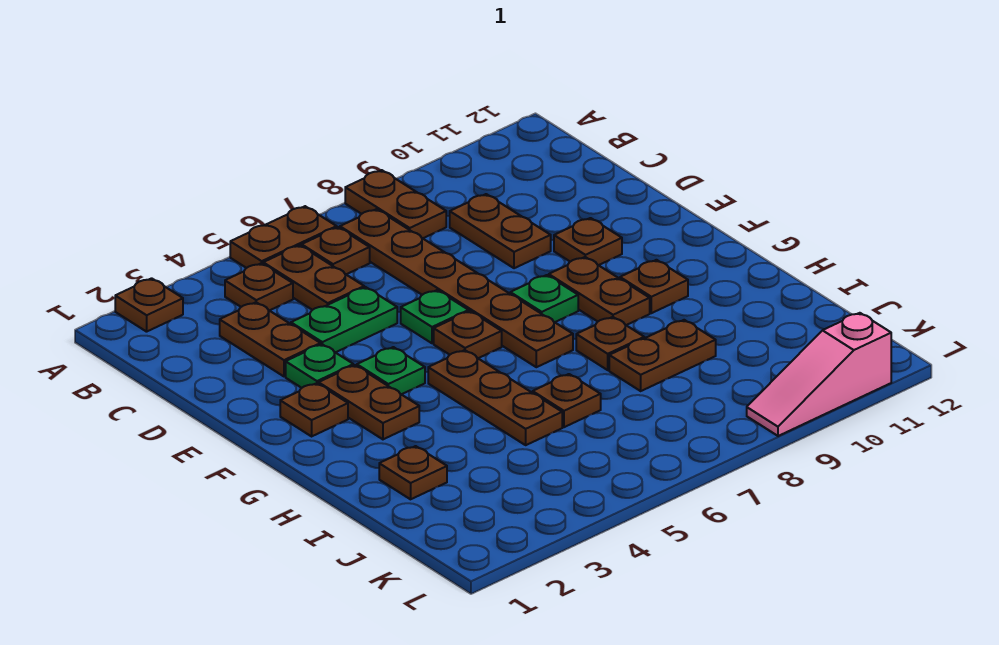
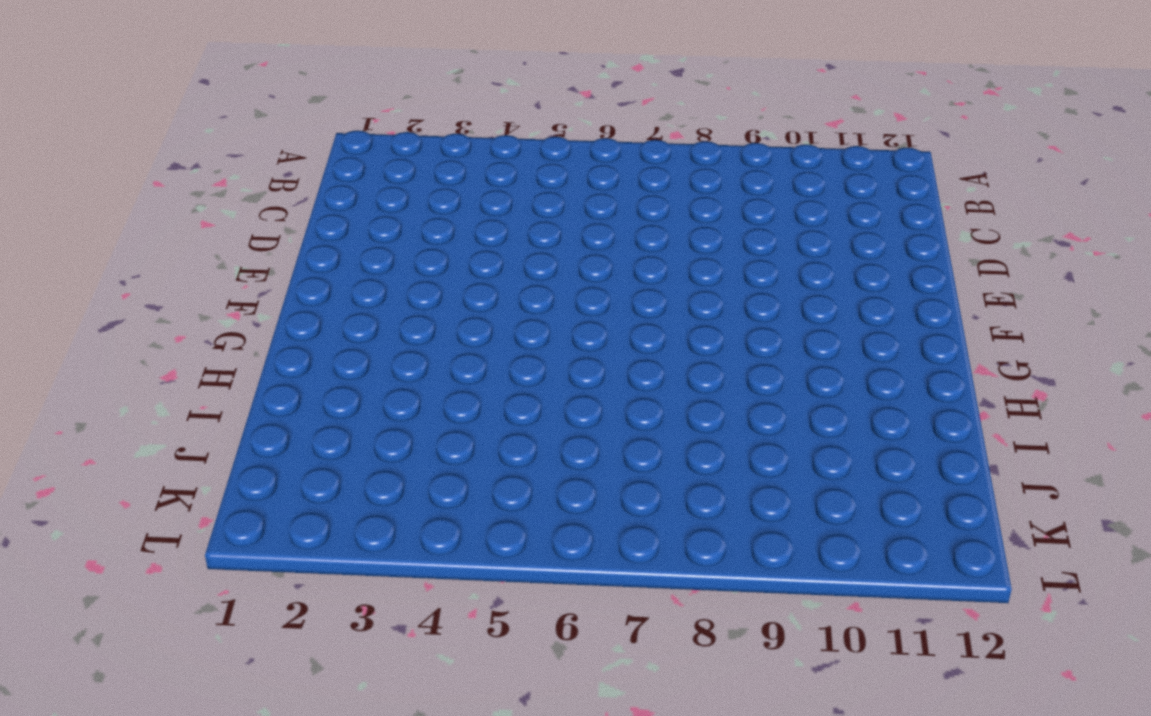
none -> brown plate A2 level 1
none -> brown plate A5:A6 level 1
none -> brown plate A8:B8 level 1

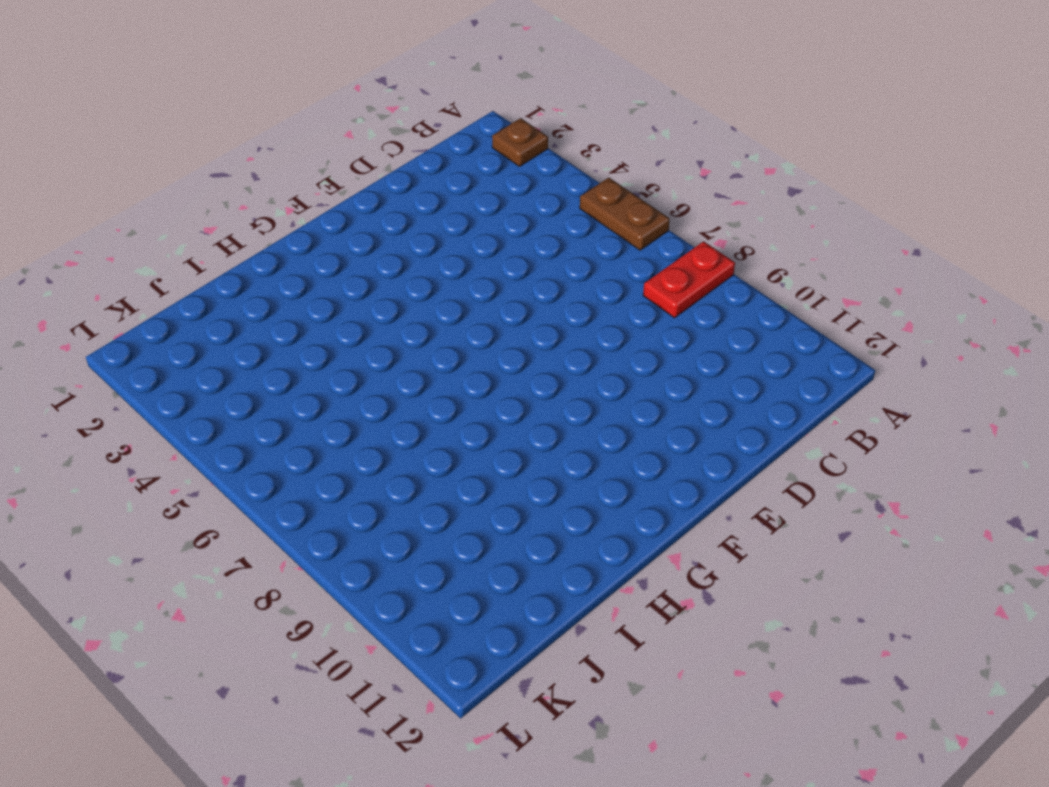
red plate A8:B8 level 1 -> brown plate A8:B8 level 1
none -> brown plate B4 level 1
none -> brown plate B5:C5 level 1
none -> brown plate B6 level 1

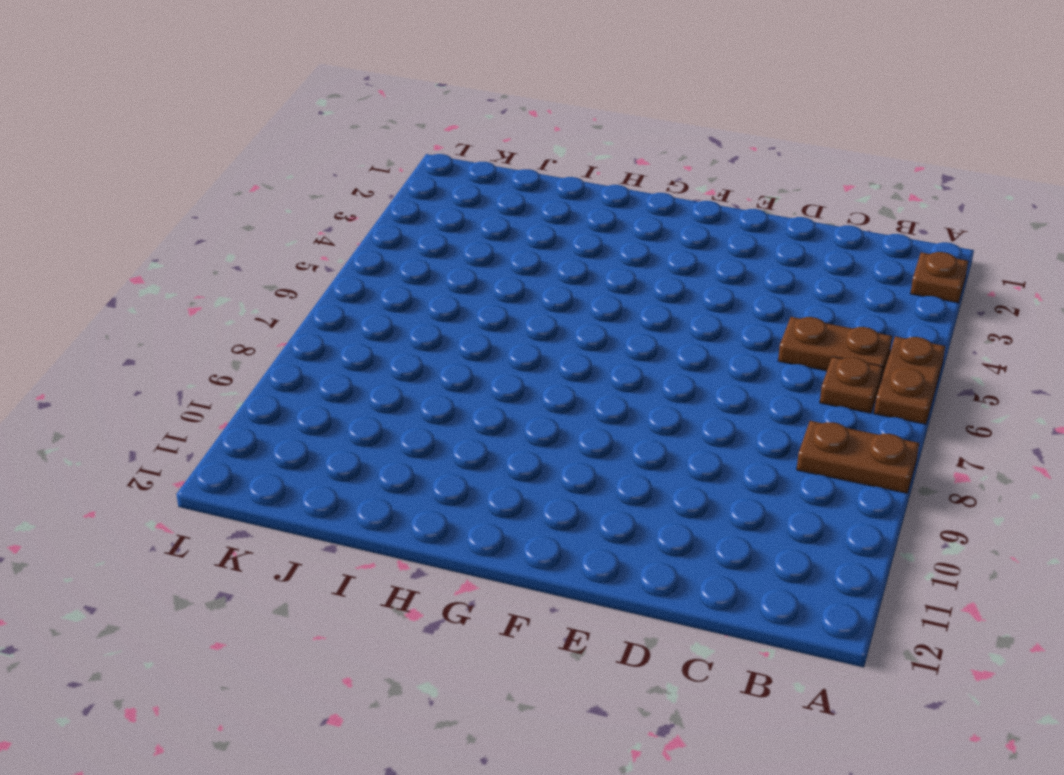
none -> brown plate B4 level 1
none -> brown plate B7:G7 level 1
none -> brown plate C3:D3 level 1

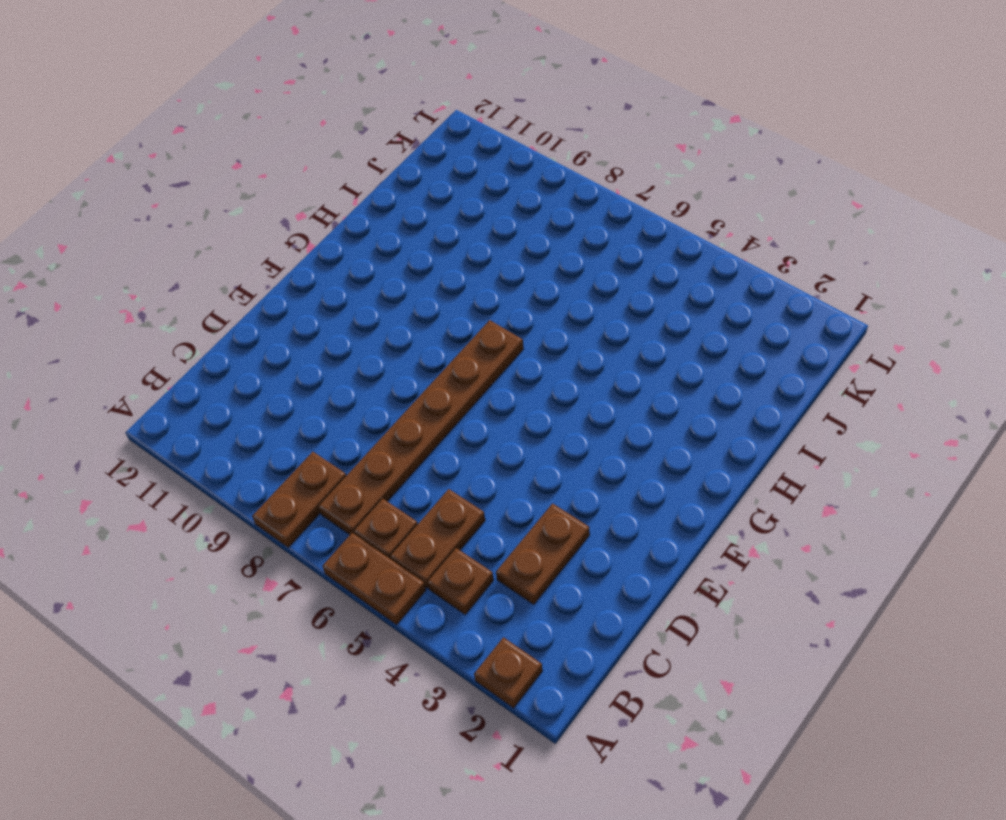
none -> brown plate C9:D9 level 1
none -> green plate D4:D5 level 1
none -> green plate E3 level 1

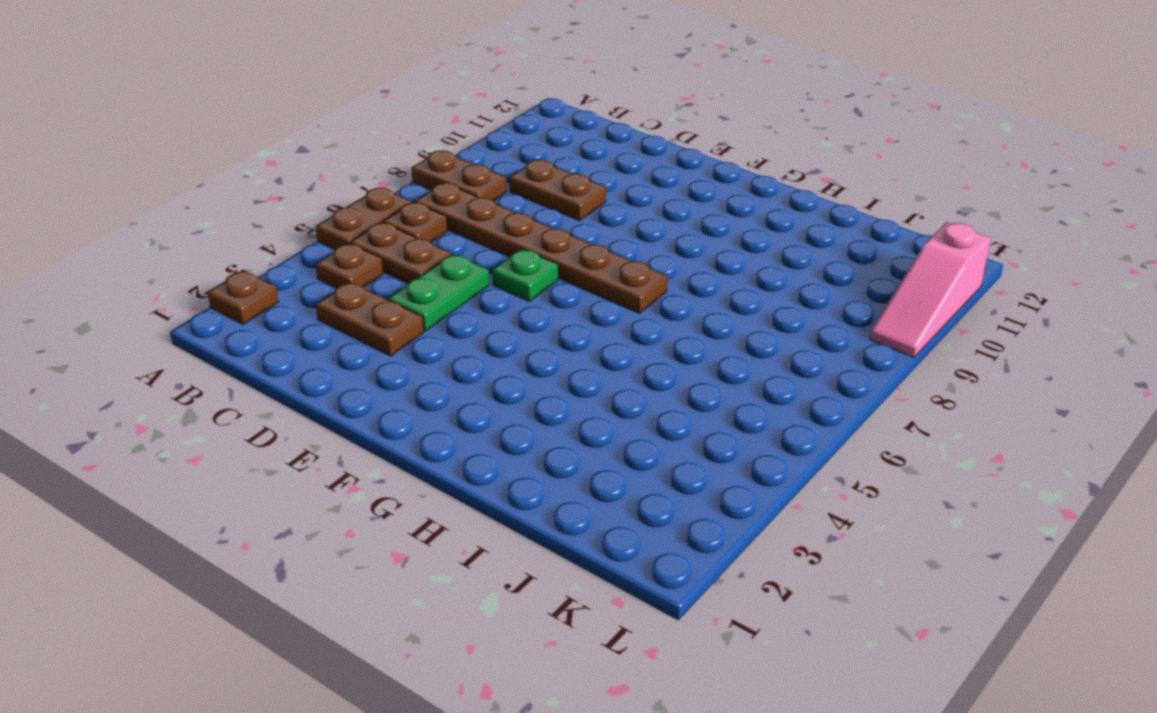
none -> green plate E3 level 1
none -> brown plate E10 level 1
none -> brown plate F2 level 1

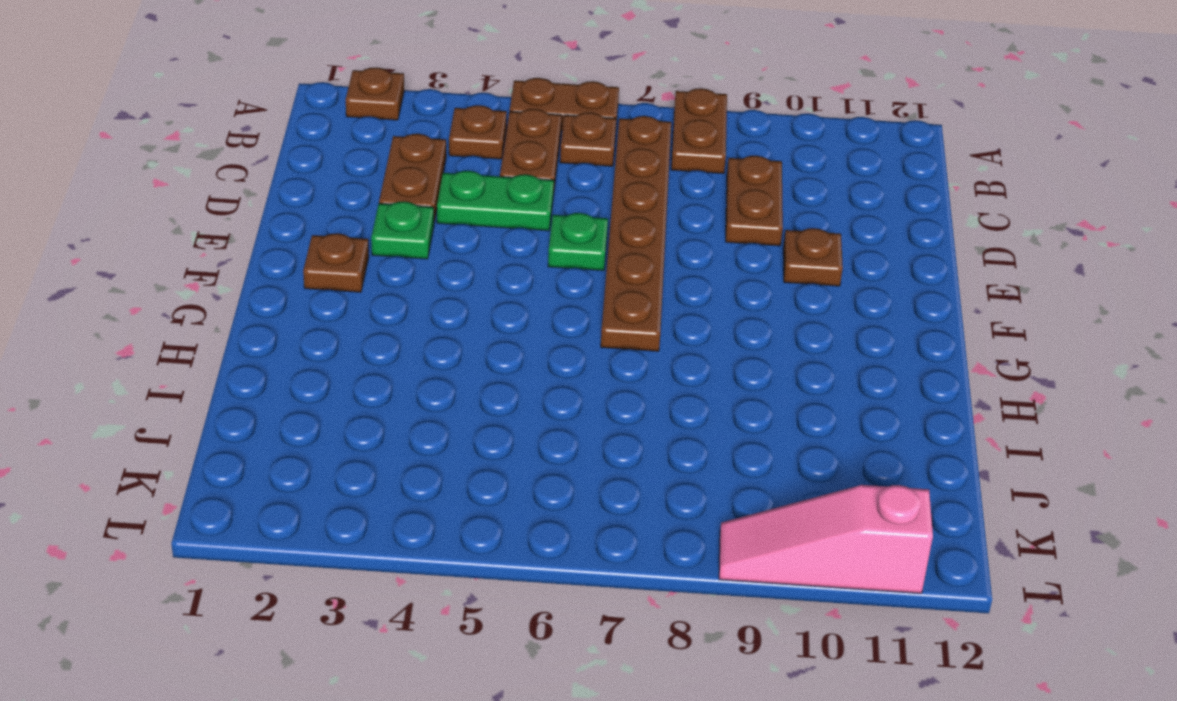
none -> brown plate F3:G3 level 1
none -> green plate F4 level 1
none -> brown plate F6 level 1

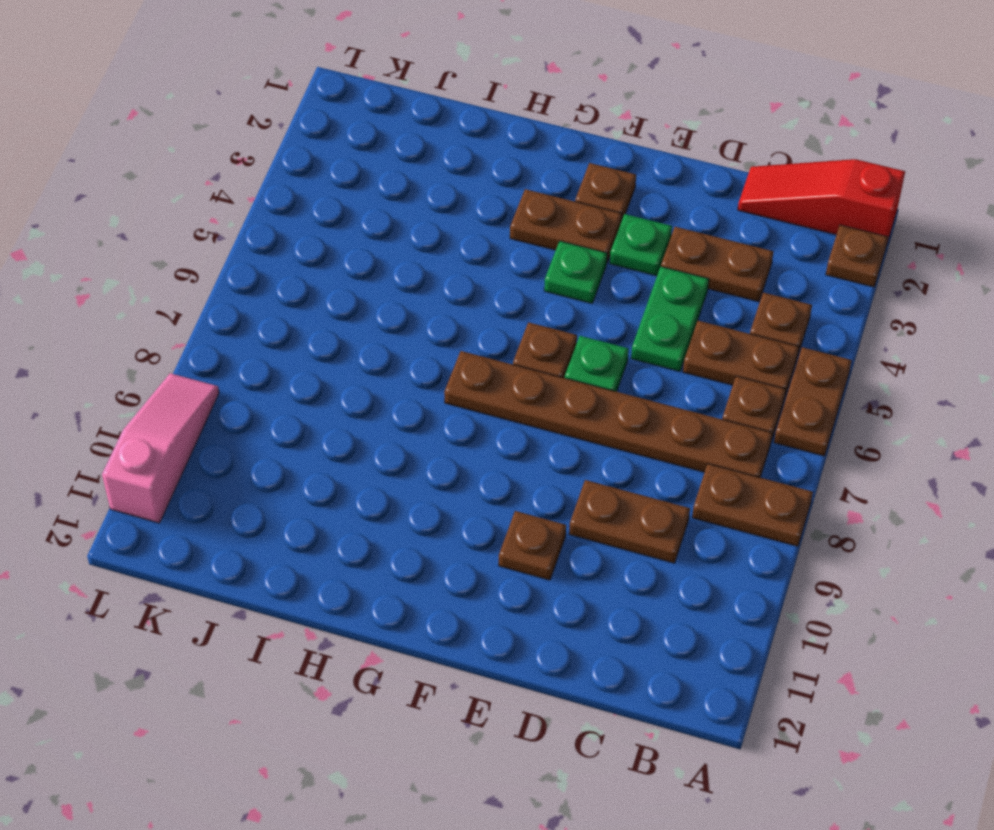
red slope A1:C1 level 1 top A -> none
none -> green plate F8 level 1
none -> brown plate F9:G9 level 1
none -> brown plate G5:I5 level 1

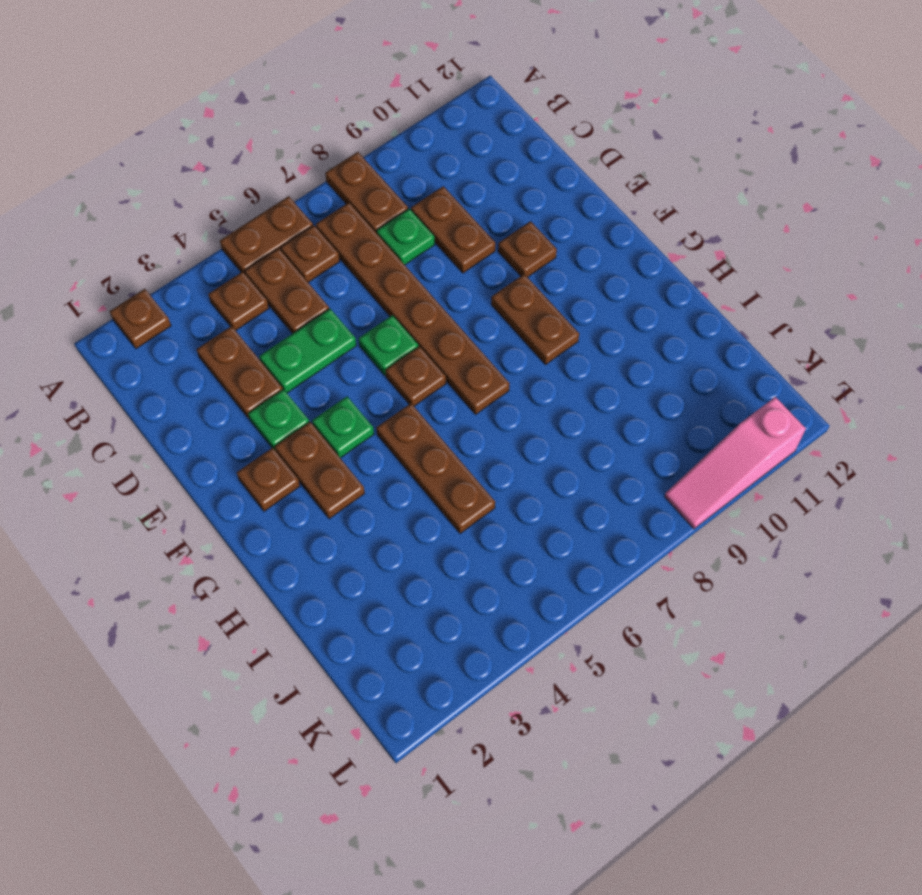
green plate C8 level 1 -> green plate F8 level 1
none -> brown plate G10 level 1
none -> brown plate H8 level 1
none -> brown plate I2 level 1

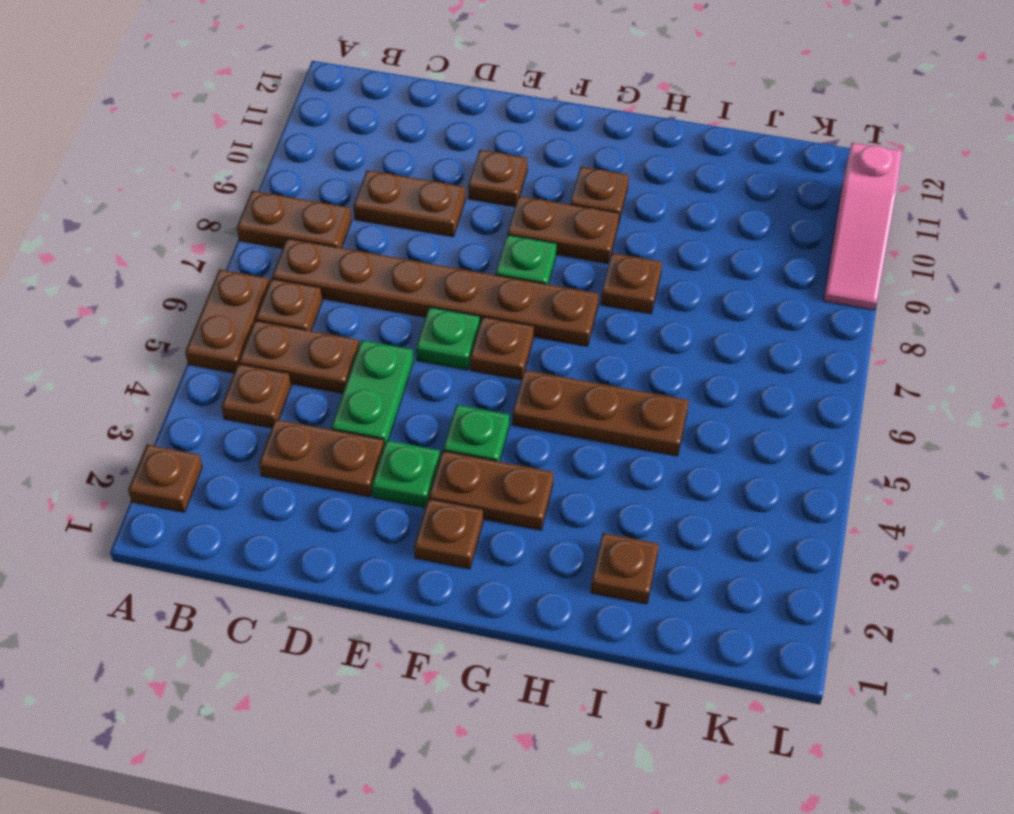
none -> brown plate I6 level 1
none -> brown plate I8:I9 level 1

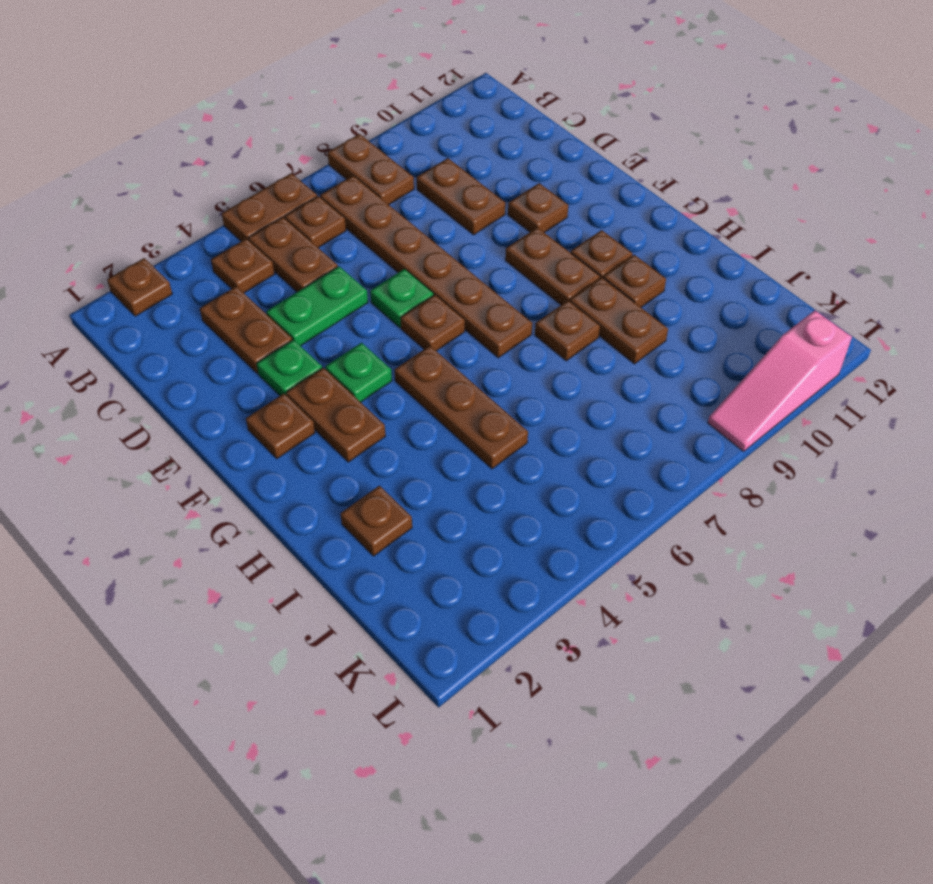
brown plate H9:I9 level 1 -> brown plate I8:I9 level 1
brown plate H10 level 1 -> brown plate I6 level 1
none -> green plate F8 level 1

